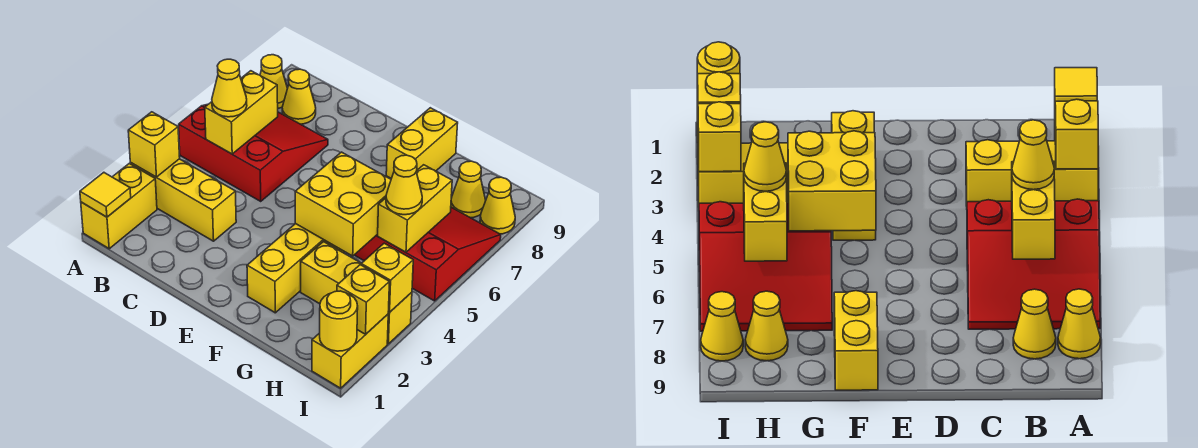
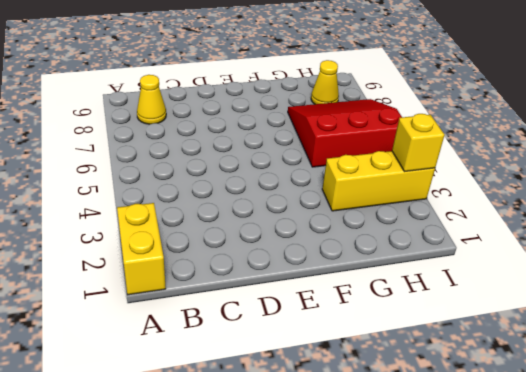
none -> yellow brick A3:C3 level 1
none -> red slope A5:C7 level 1 top 5
none -> yellow cone A8 level 1

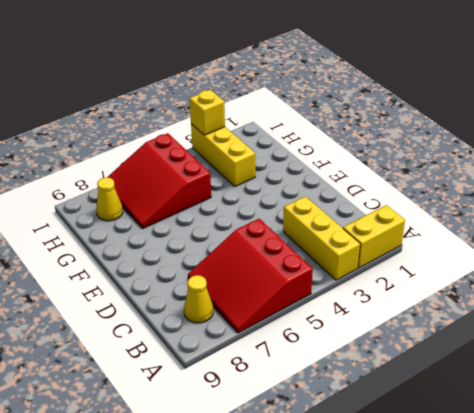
none -> yellow cone A8 level 1
none -> yellow brick F2:F4 level 1
none -> yellow brick F8:F9 level 1

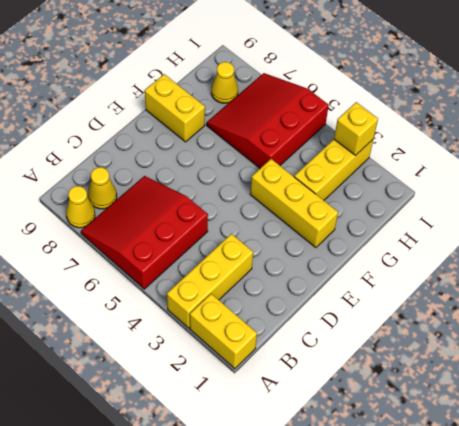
none -> yellow brick I1:I2 level 1
none -> yellow cone I8 level 1
none -> yellow tile A1 level 2

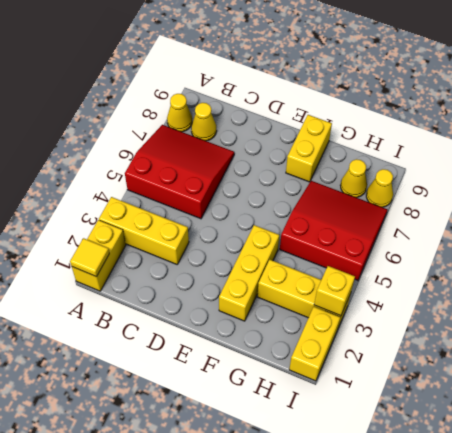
none -> yellow brick A3 level 2
none -> yellow brick B5:B6 level 2
none -> yellow brick F4:G5 level 2

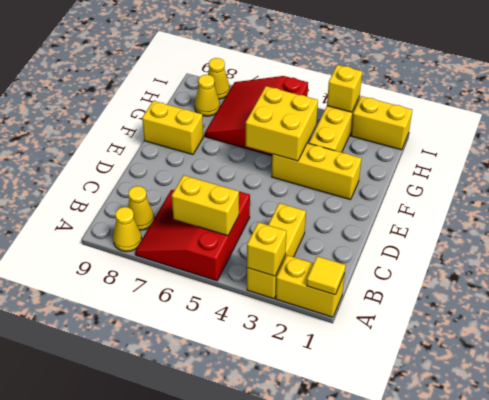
none -> yellow brick H5:H6 level 2
none -> yellow round brick I1 level 2
none -> yellow brick I2 level 2

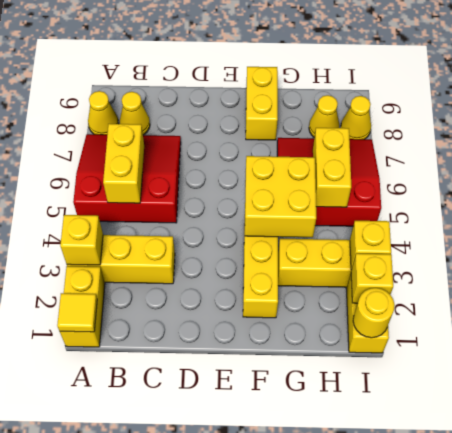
none -> yellow cone B5 level 3
none -> yellow cone H5 level 3

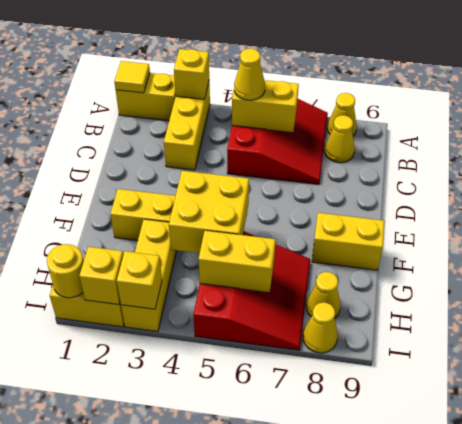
none -> yellow cone H5 level 3

